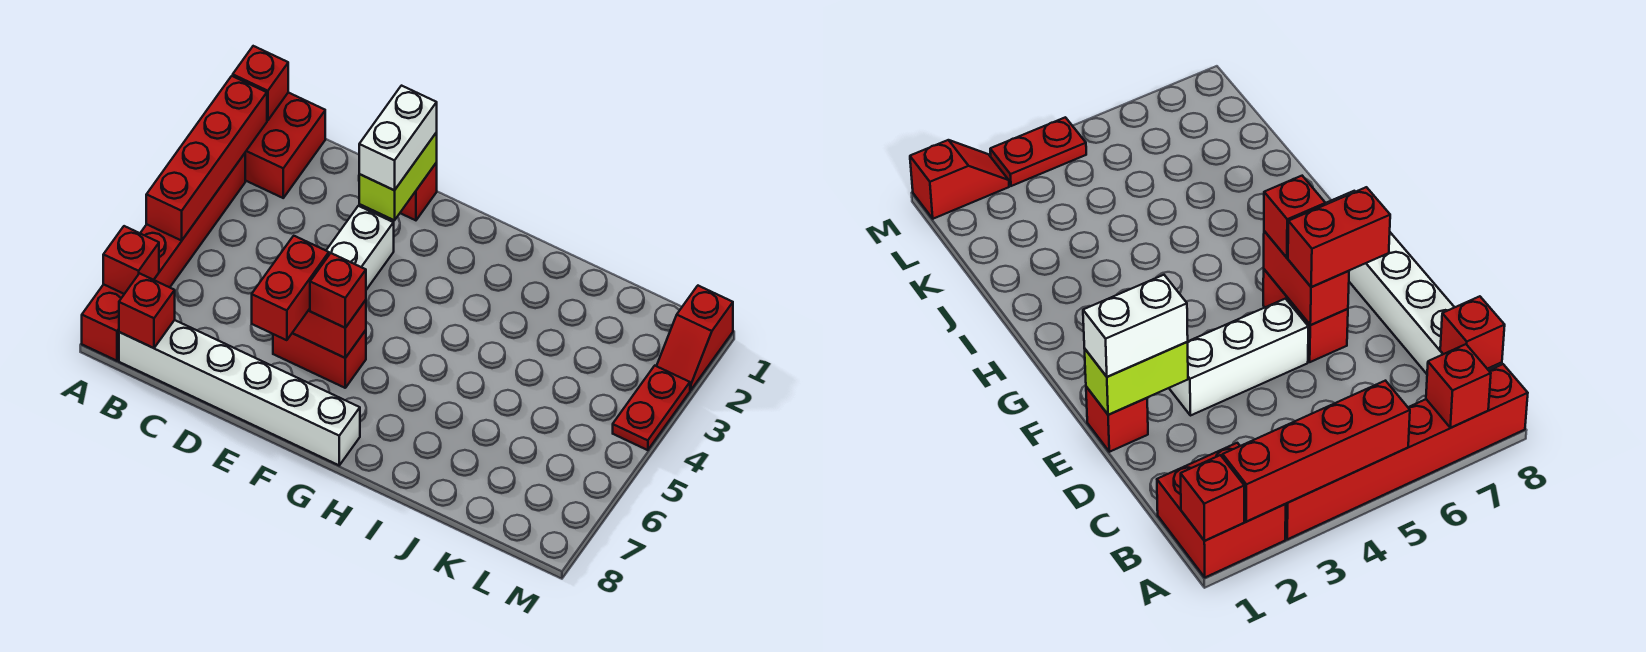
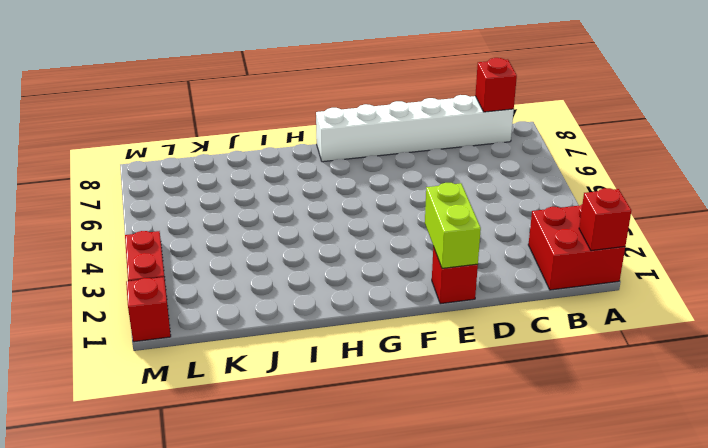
none -> red brick A3:A8 level 1
none -> white brick E3:E5 level 1
none -> red brick E6:F6 level 1

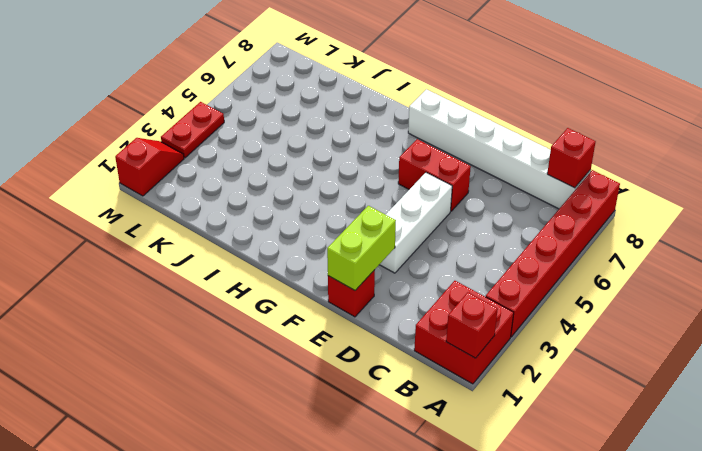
none -> red brick A2:A5 level 2
none -> red brick A7 level 2
none -> red brick E6:F6 level 2

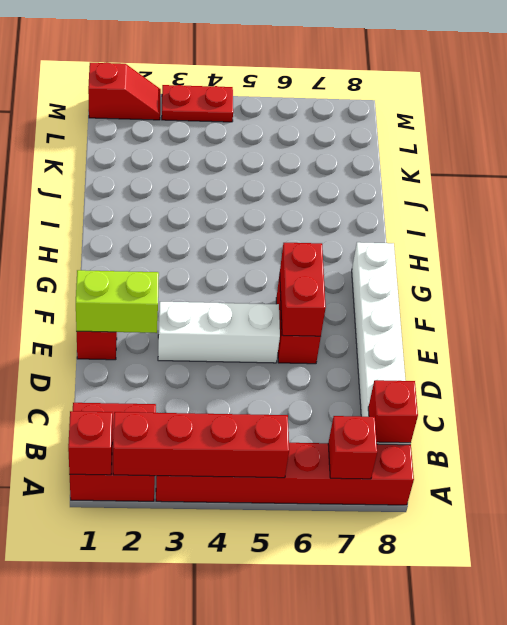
none -> white brick E1:E2 level 3
none -> red brick E6:E7 level 3
none -> red brick F6 level 3

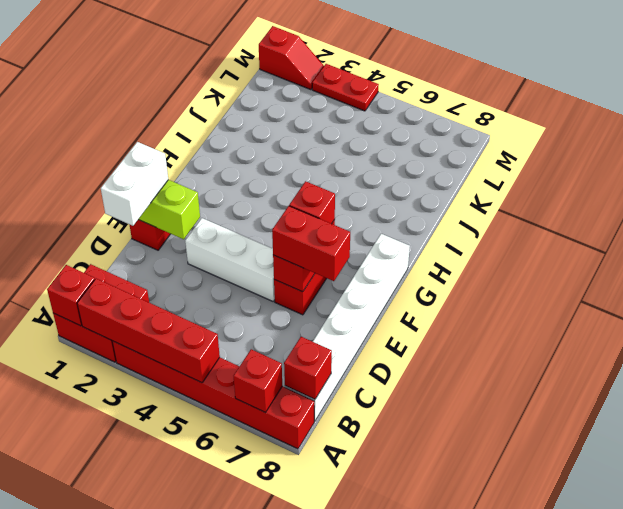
white brick D1:E1 level 3 -> white brick E1:E2 level 3

